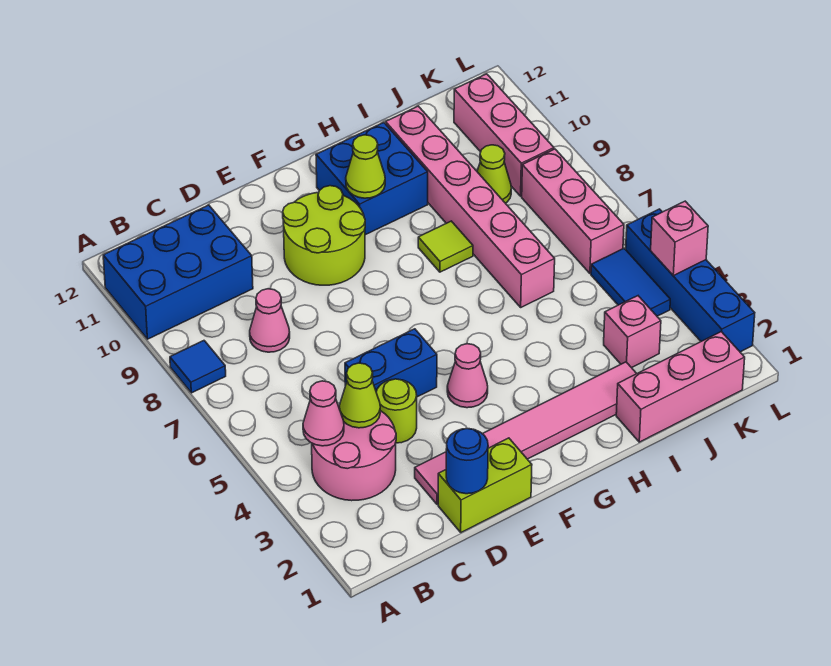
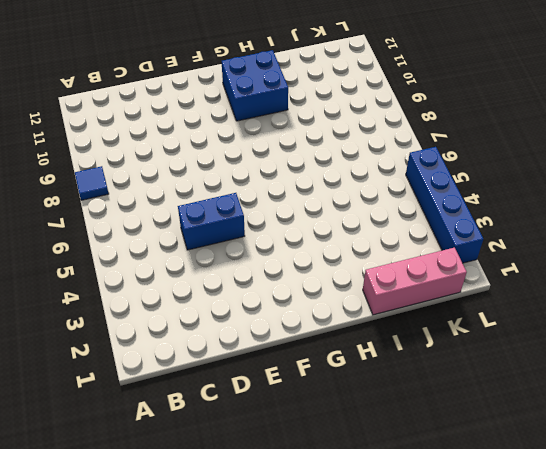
none -> blue brick A10:C11 level 1
none -> pink round brick B3:C4 level 1
none -> pink cone C8 level 1

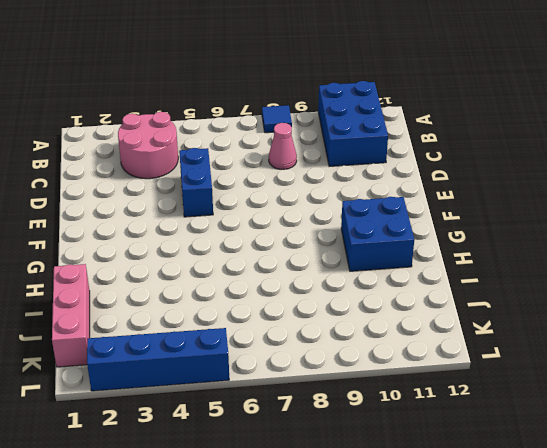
none -> lime brick D1:E1 level 1
none -> pink tile D2:I2 level 1
none -> lime round brick D4 level 1

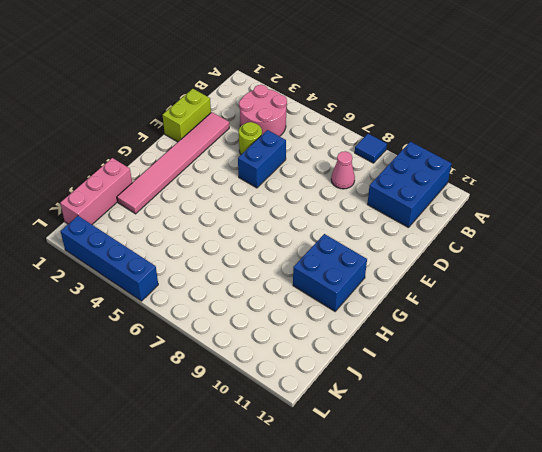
none -> lime round brick E9:F10 level 1
none -> pink cone F4 level 1
none -> lime tile H8 level 1

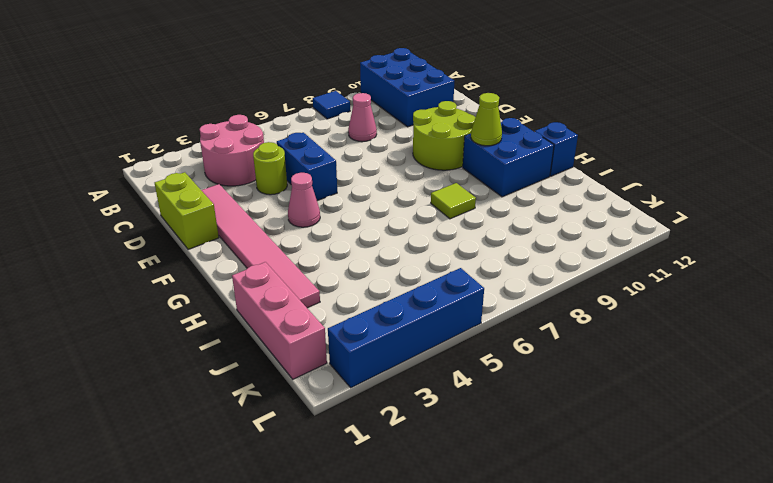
blue brick H12 level 1 -> none
none -> pink brick I6:I11 level 1
none -> pink brick J3 level 1
none -> lime cone J9 level 1

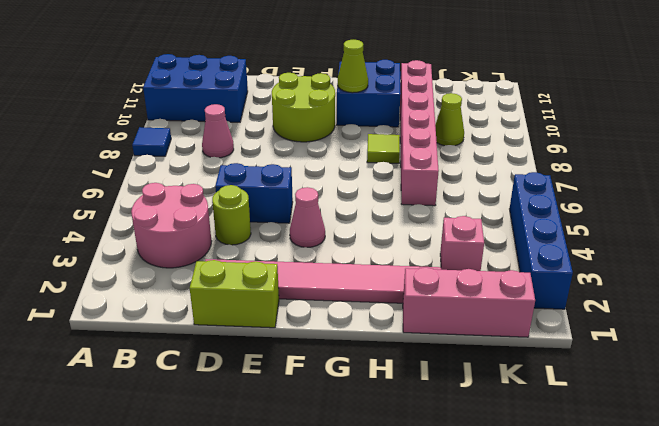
none -> blue tile K4:K5 level 1
none -> pink brick K6:K8 level 1
none -> pink brick K9:K11 level 1

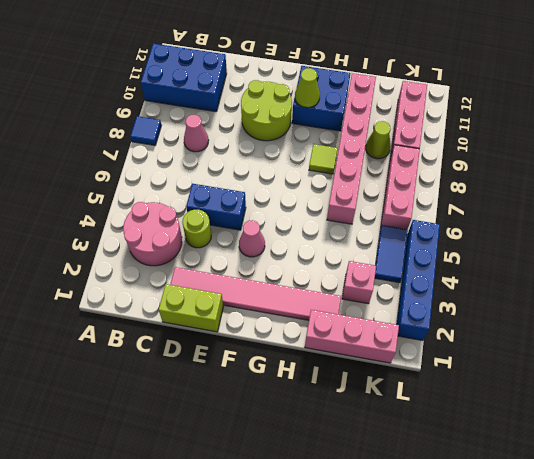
none -> pink cone B4 level 2
none -> lime cone C4 level 2
none -> blue round brick D1 level 2

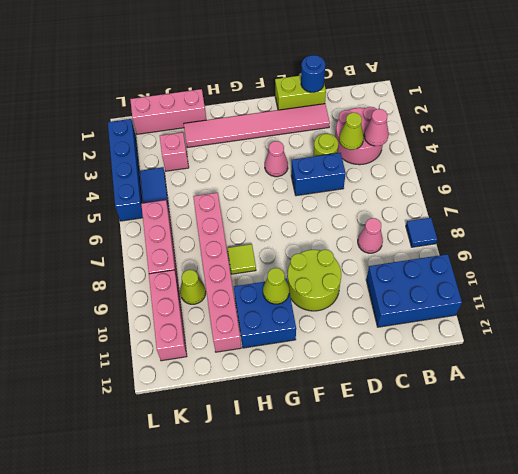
none -> pink brick L4 level 2

